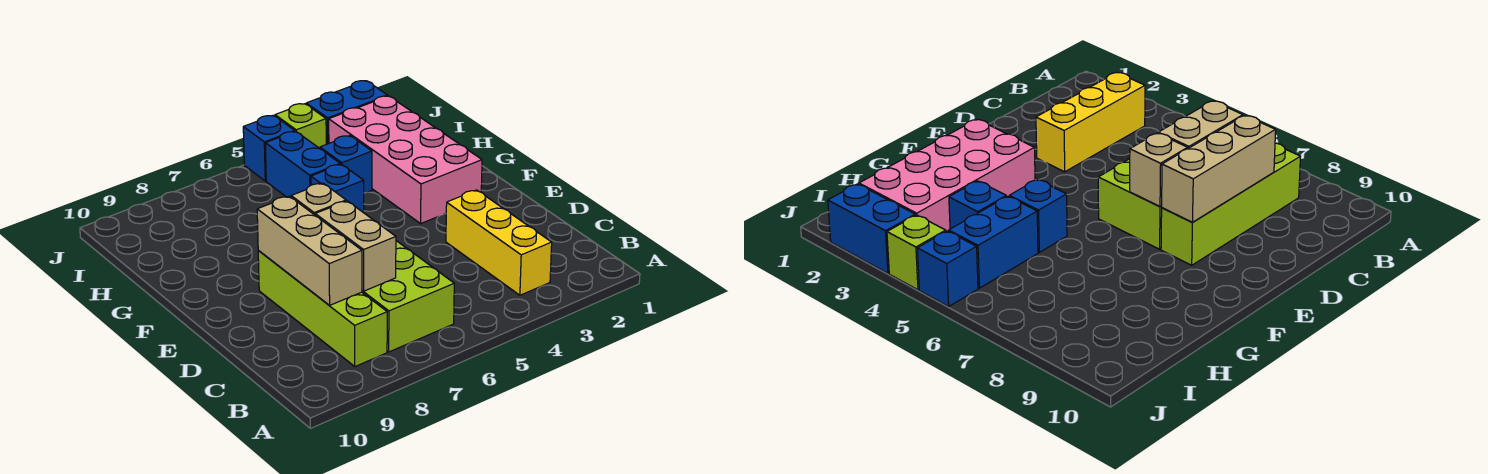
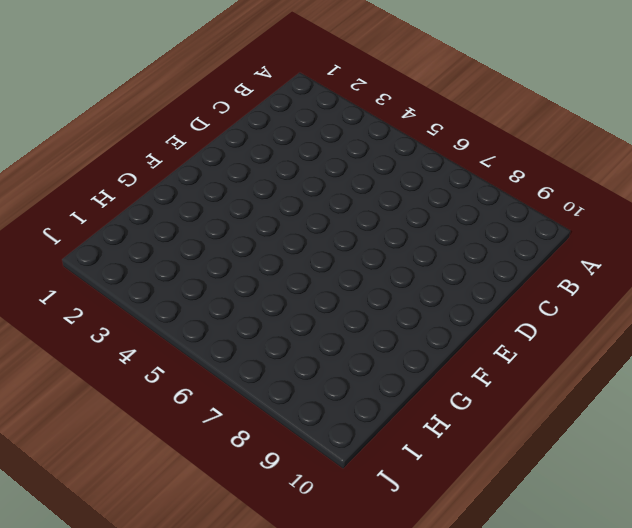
none -> yellow brick B3:D3 level 1
none -> lime brick B6:E7 level 1
none -> lime brick B8:E8 level 1

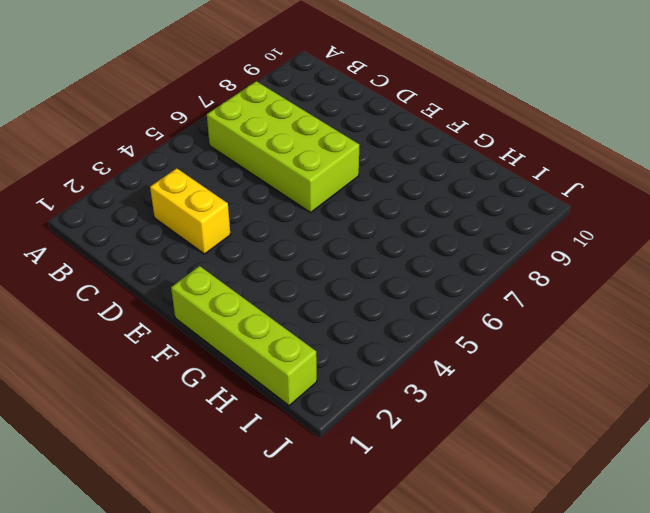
yellow brick C3:D3 level 1 -> yellow brick B3:D3 level 1
lime brick F1:I1 level 1 -> lime brick B8:E8 level 1
none -> pink brick F2:I3 level 1
none -> blue brick G5 level 1
none -> blue brick H4 level 1

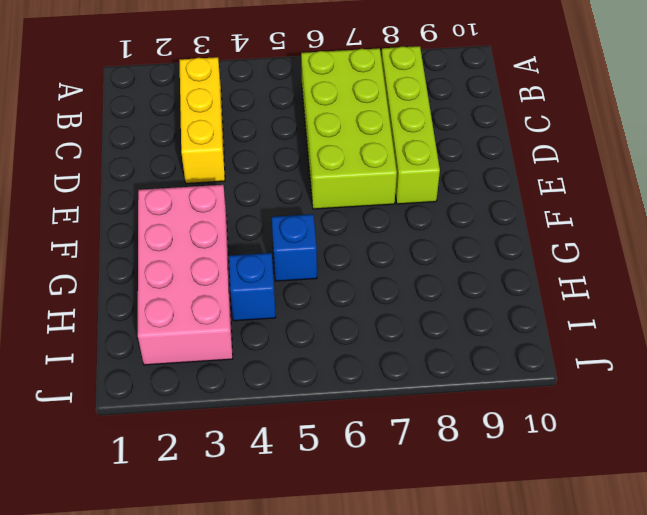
none -> blue brick H5:I5 level 1
none -> blue brick J2:J3 level 1
none -> lime brick J4 level 1

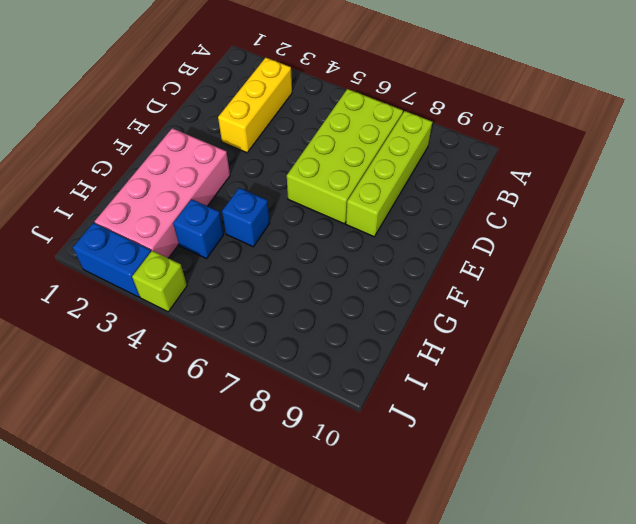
none -> blue brick H5:I5 level 1
none -> blue brick J5 level 1
none -> tan brick C7:D7 level 2

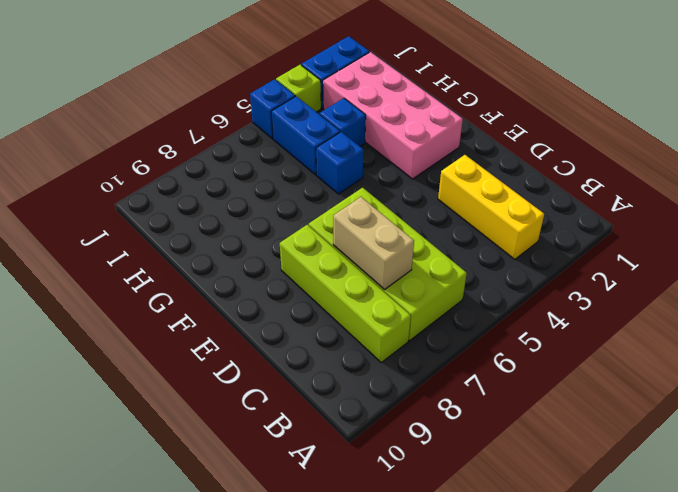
none -> tan brick C8:E8 level 2
none -> tan brick E7 level 2

